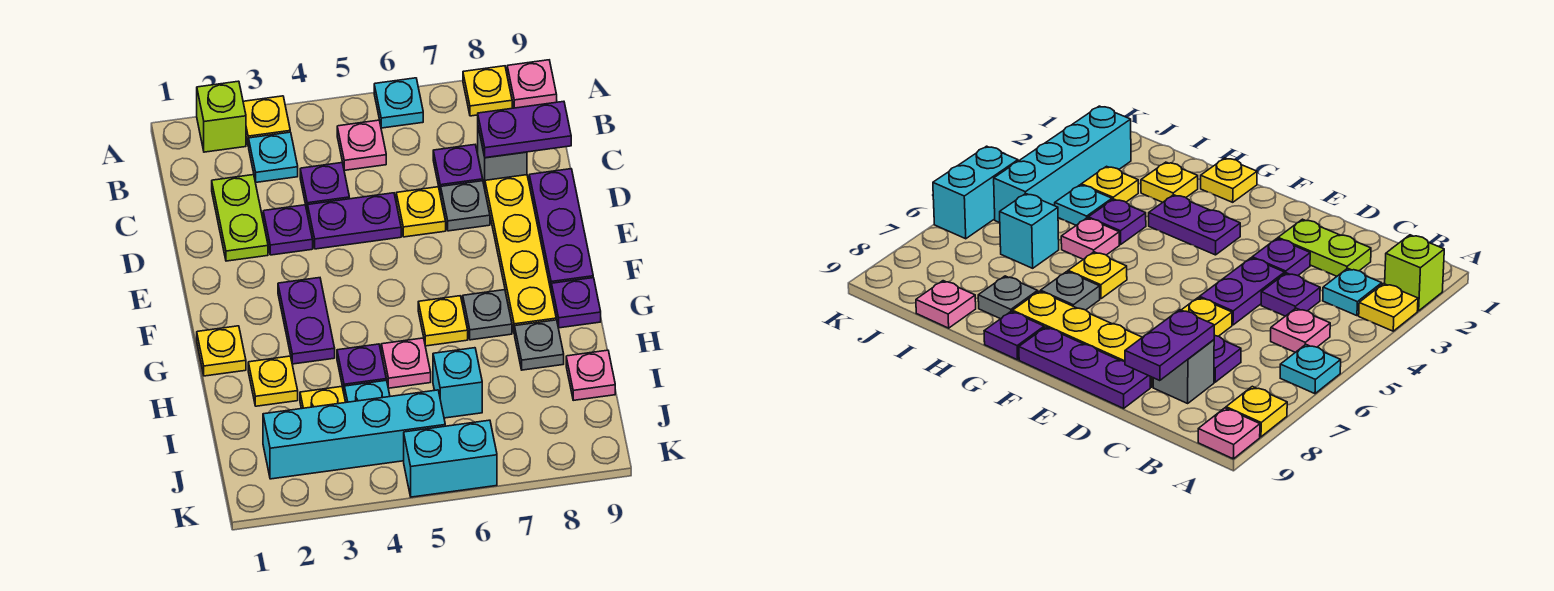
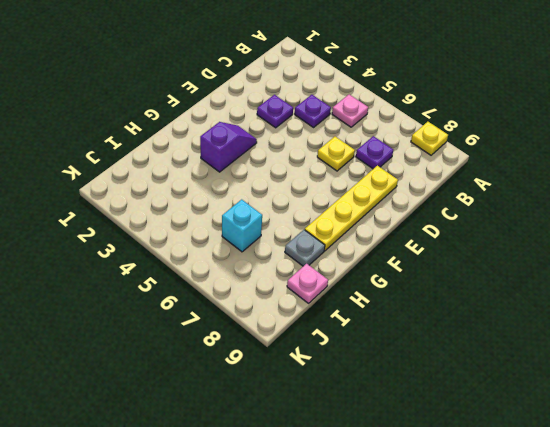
purple slope F3:G3 level 1 top G -> purple plate F3:G3 level 1
none -> lime brick A2 level 1
none -> yellow plate A3 level 1
none -> cyan plate A6 level 1
none -> pink plate A9 level 1

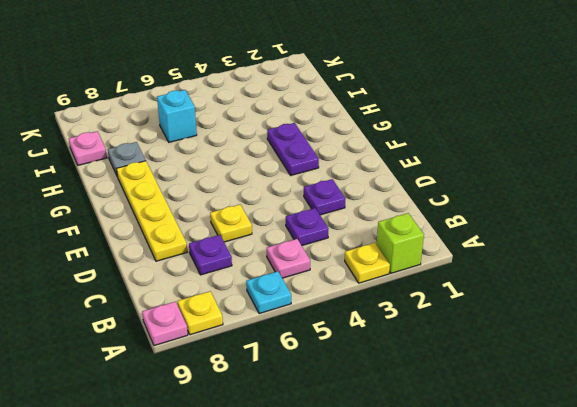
none -> cyan plate B3 level 1
none -> lime plate C2:D2 level 1
none -> grey brick C8 level 1
none -> purple plate D4:D5 level 1

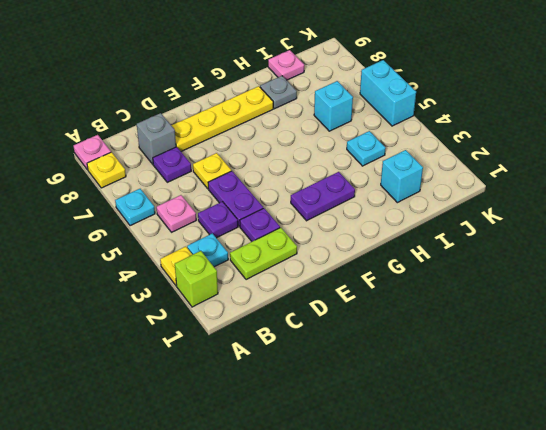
cyan brick I2 level 1 -> none
none -> grey plate D7 level 1
none -> purple plate D9:F9 level 1
none -> yellow plate G1 level 1
none -> yellow plate G6 level 1

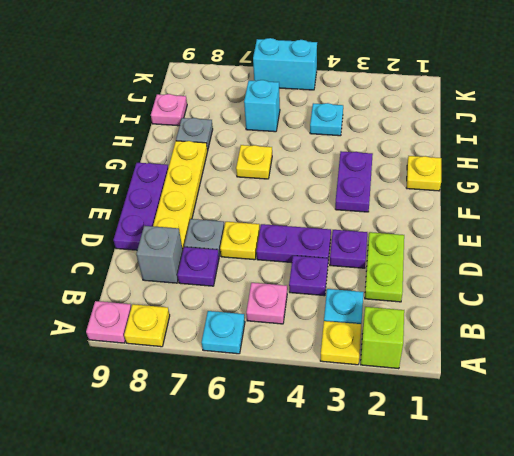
none -> grey plate G7 level 1
none -> purple plate G9 level 1
none -> yellow plate H2 level 1
none -> purple plate H4 level 1

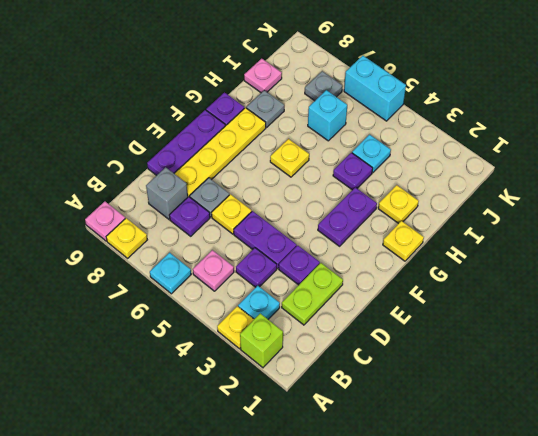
grey plate J7 level 1 -> grey plate G7 level 1
none -> pink plate H5 level 1
none -> yellow plate I3 level 1
none -> cyan brick J2:J5 level 1
none -> purple plate C8:C9 level 2

